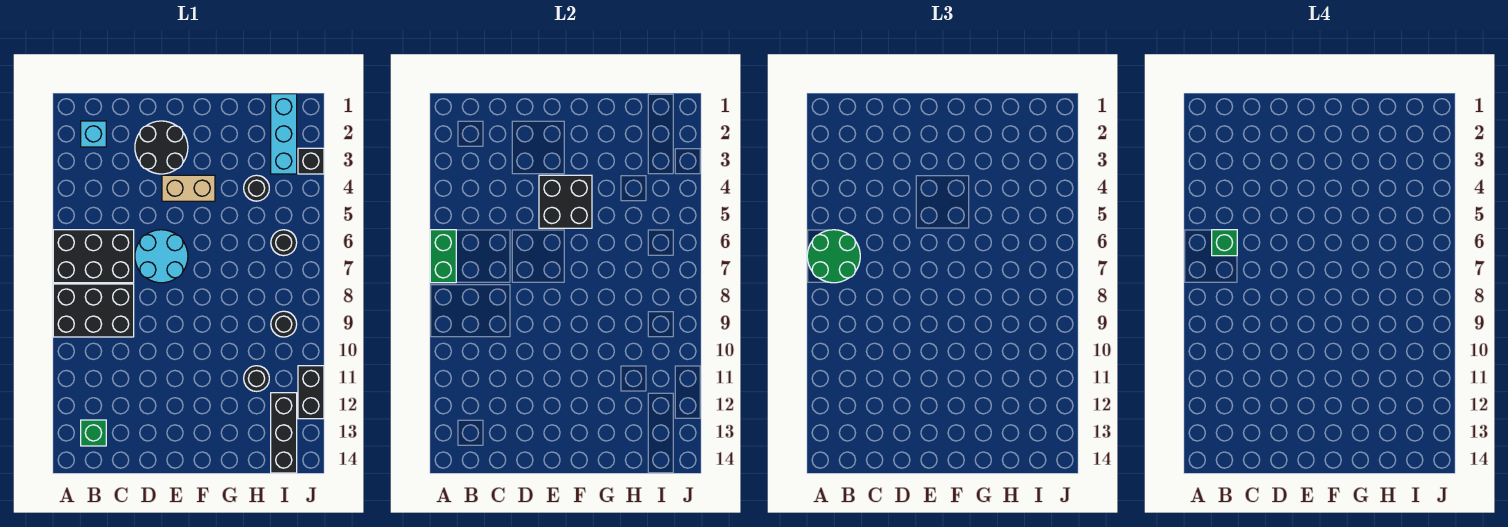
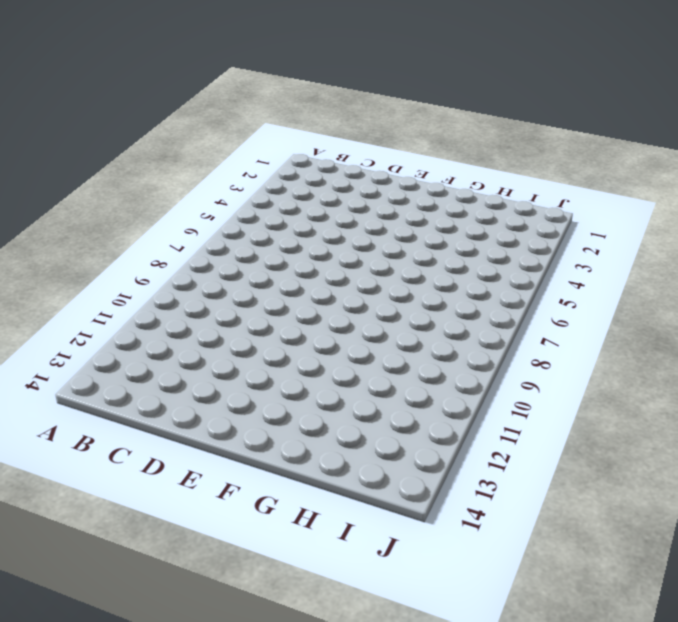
none -> black brick A6:C7 level 1
none -> black brick A8:C9 level 1
none -> cyan brick B2 level 1

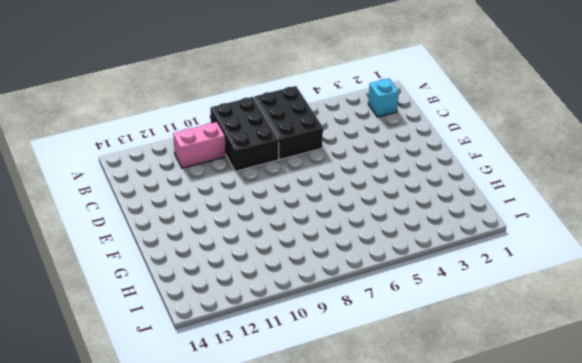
pink brick B10:B11 level 1 -> none
none -> green brick B13 level 1
none -> black round brick D2:E3 level 1
none -> cyan round brick D6:E7 level 1

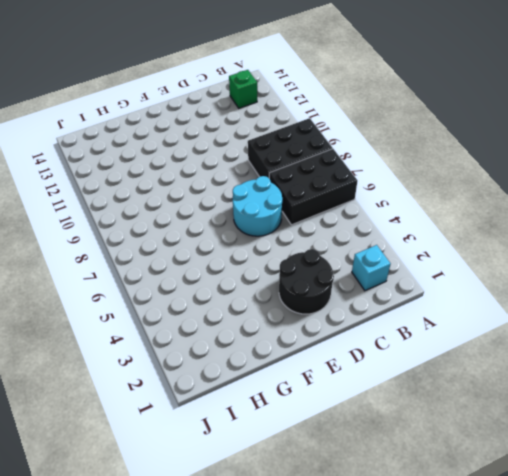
none -> tan brick E4:F4 level 1
none -> black round brick H4 level 1
none -> black round brick H11 level 1

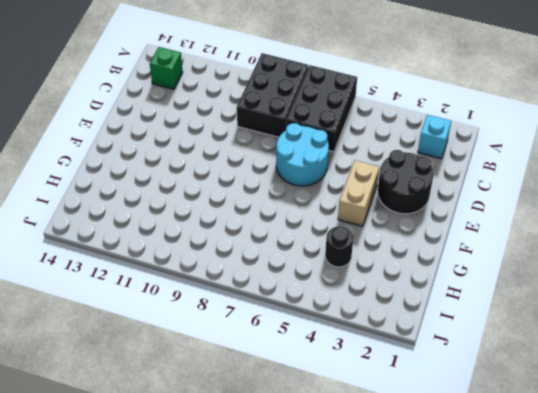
none -> black round brick H11 level 1
none -> cyan brick I1:I3 level 1
none -> black round brick I6 level 1

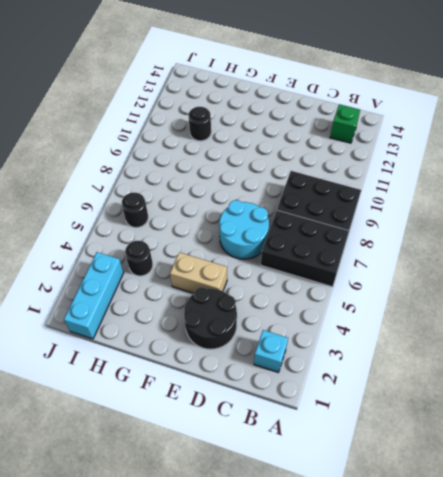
none -> black round brick I9 level 1
none -> black brick I12:I14 level 1
none -> black brick J3 level 1

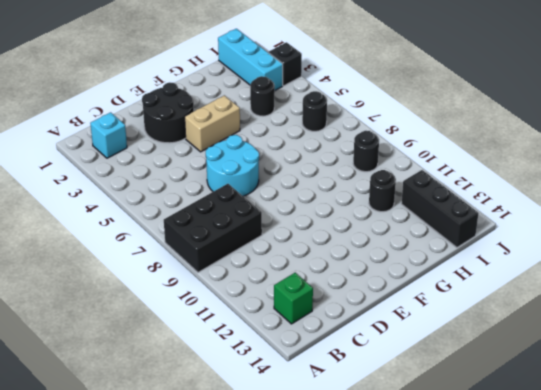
none -> black brick A6:C7 level 1
none -> black brick J11:J12 level 1
none -> green brick A6:A7 level 2

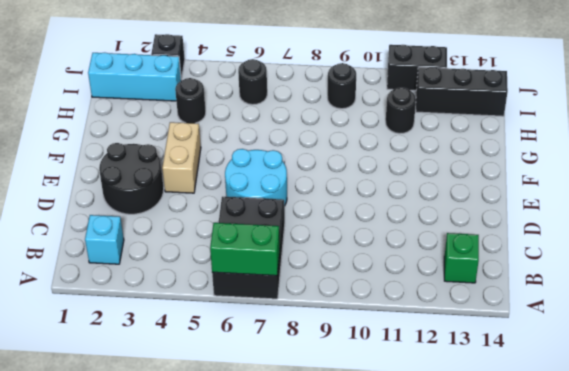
none -> black brick A8:C9 level 1
none -> black brick E4:F5 level 2
none -> green round brick A6:B7 level 3

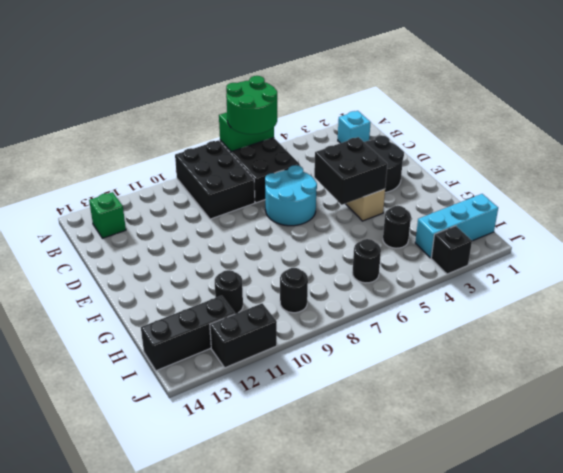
none -> green brick B6 level 4

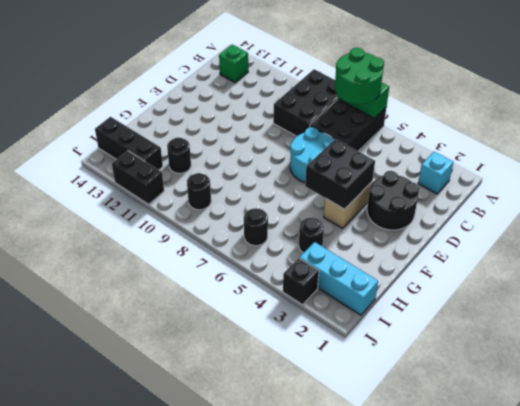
none -> green brick B6 level 4

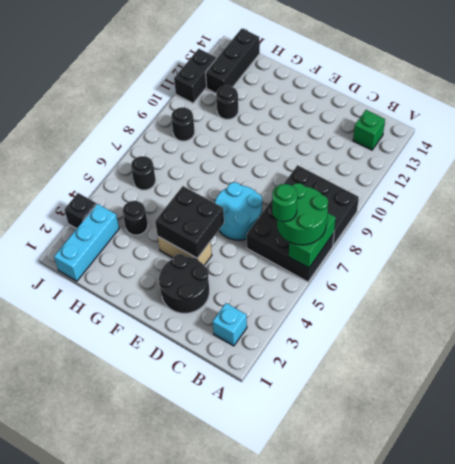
green round brick B6 level 4 -> green brick B6 level 4

